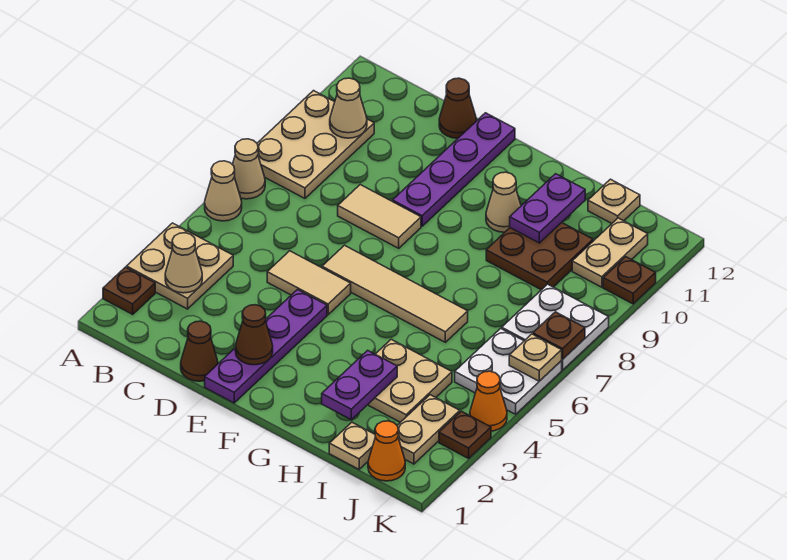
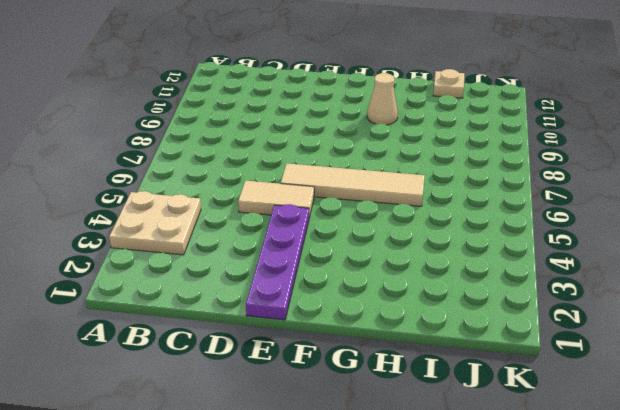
none -> brown plate A2 level 1
none -> tan cone A6 level 1
none -> tan cone A7 level 1
none -> tan plate A8:B10 level 1

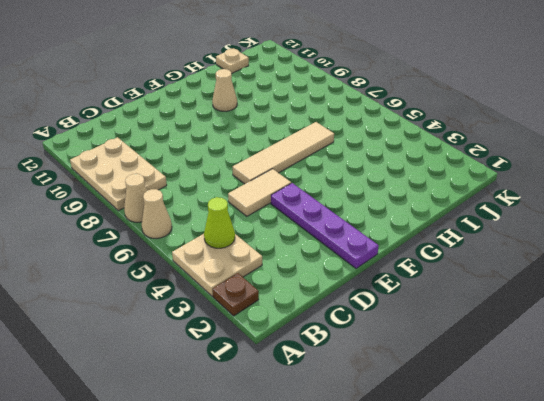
lime cone B4 level 2 -> none
none -> brown cone D1 level 1
none -> tan tile D8:E8 level 1
none -> brown cone D12 level 1
none -> purple plate E9:E12 level 1

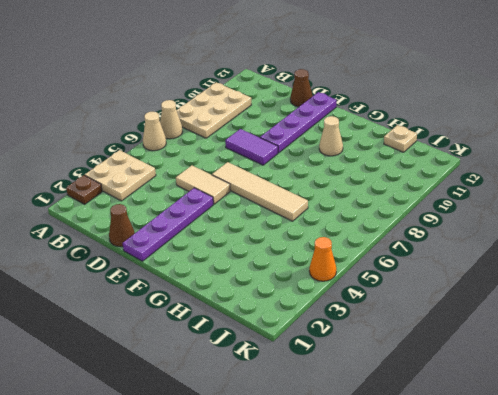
purple tile D8:E8 level 1 -> tan tile D8:E8 level 1
none -> tan plate H3:I4 level 1
none -> brown plate H9:I10 level 1
none -> tan plate I1 level 1
none -> orange cone J1 level 1

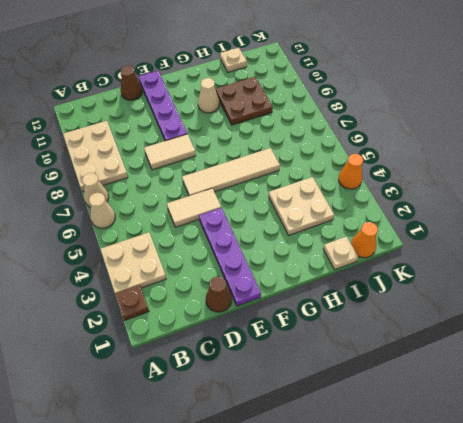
none -> tan plate J2:J3 level 1
none -> white plate J5:K6 level 1
none -> white plate J7:K8 level 1
none -> tan plate J10:J11 level 1

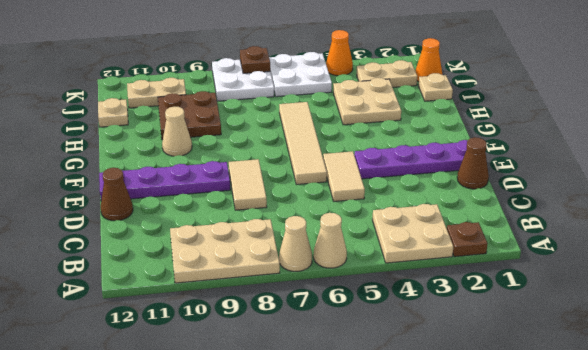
none -> brown plate K3 level 1
none -> brown plate K10 level 1
none -> tan cone B3 level 2
none -> tan cone B10 level 2

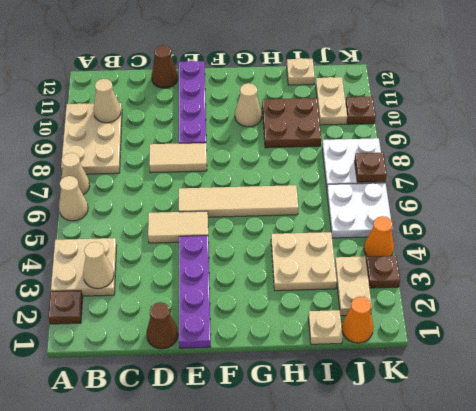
none -> brown cone E2 level 2
none -> purple plate H2:H3 level 2
none -> purple plate H10:H11 level 2
none -> tan plate K6 level 2

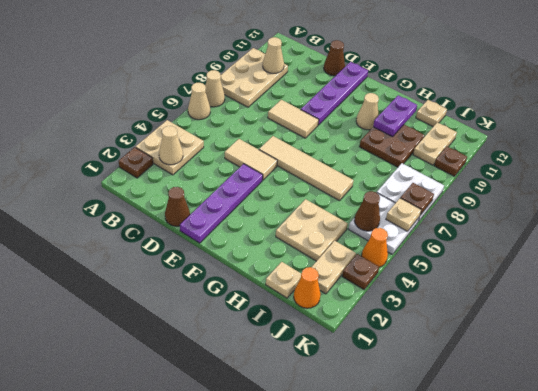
brown cone J5 level 2 -> brown cone E2 level 2
none -> purple plate H2:H3 level 2

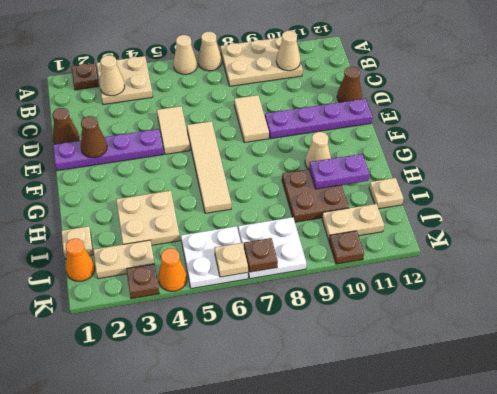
none -> purple plate H2:H3 level 2

